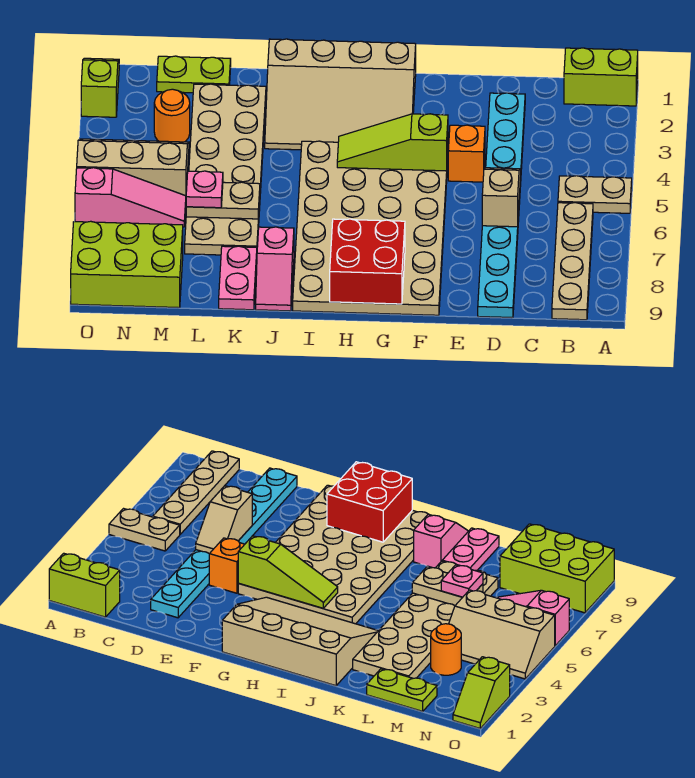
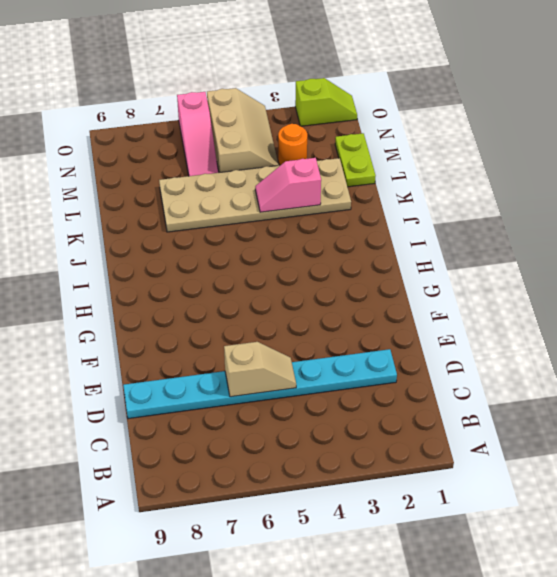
pink slope K3:K4 level 2 top 3 -> pink slope J8:J9 level 1 top 8
none -> lime brick A1:B1 level 1
none -> tan plate A5:B5 level 1
none -> tan plate B6:B9 level 1

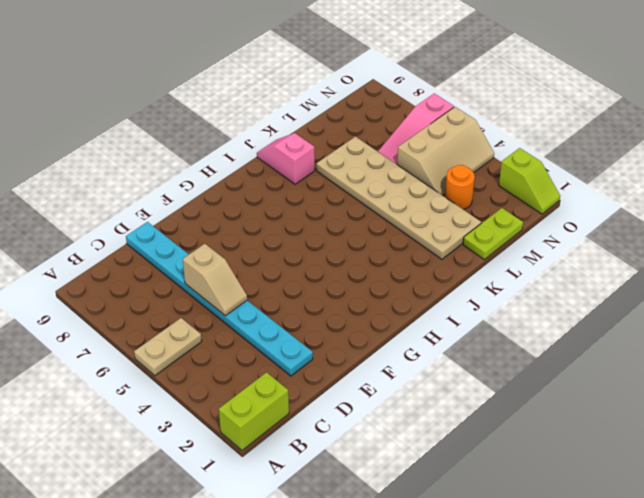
none -> tan plate B6:B9 level 1
none -> orange brick E4 level 1
none -> tan plate F4:I9 level 1

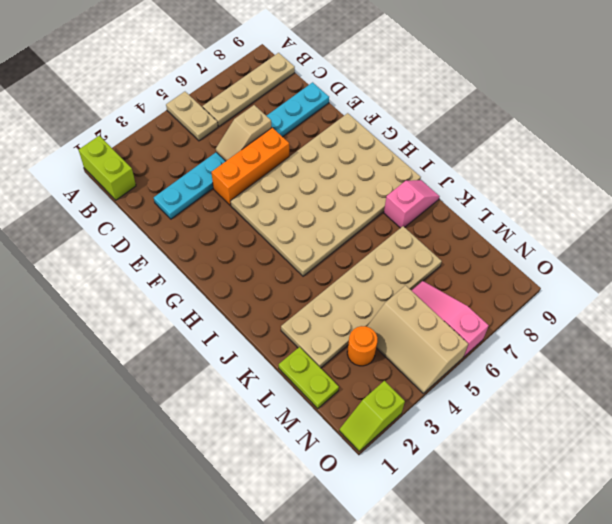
orange brick E4:E6 level 1 -> orange brick E4 level 1
none -> tan slope G1:J3 level 1 top 1
none -> pink plate K8:K9 level 1
none -> lime brick M8:O9 level 1

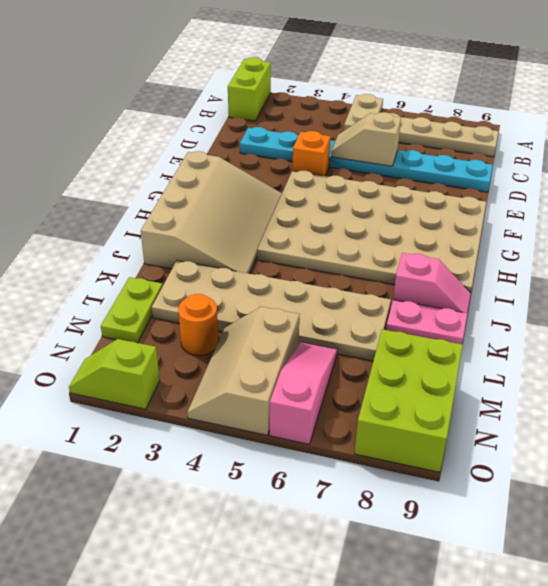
none -> lime slope F4:H4 level 2 top F
none -> red brick G8:H9 level 2
none -> tan plate K6:L6 level 2

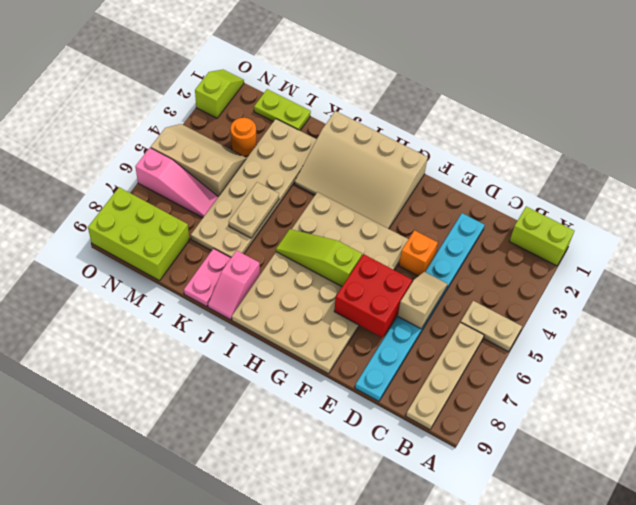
red brick E6:F7 level 2 -> red brick G8:H9 level 2
lime slope G6:I6 level 2 top G -> lime slope F4:H4 level 2 top F
tan plate K5:K6 level 2 -> tan plate K6:L6 level 2
none -> pink plate L6 level 3

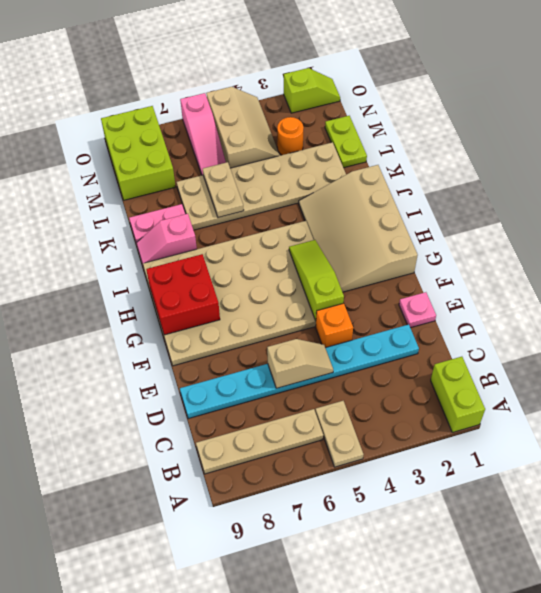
pink plate E1 level 1 -> pink plate L6 level 3

